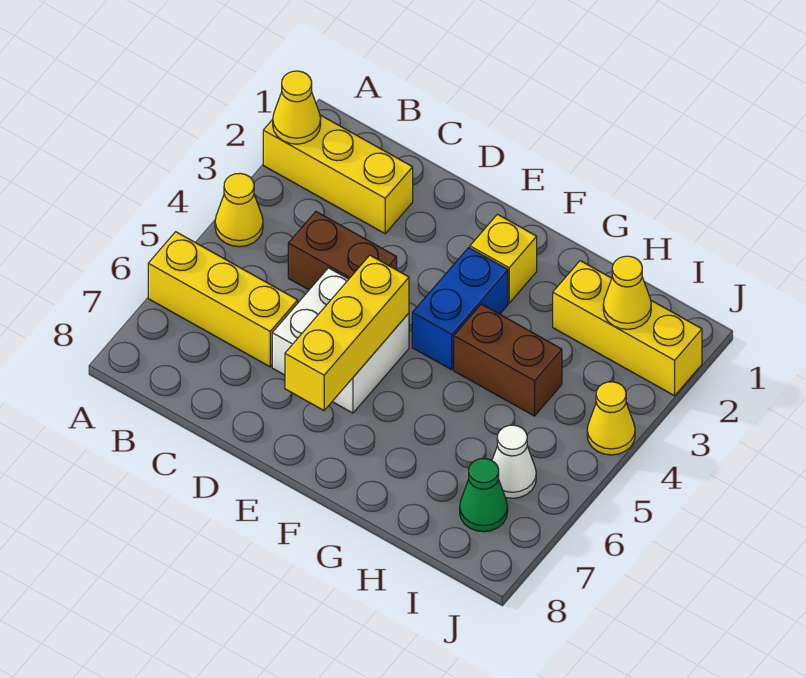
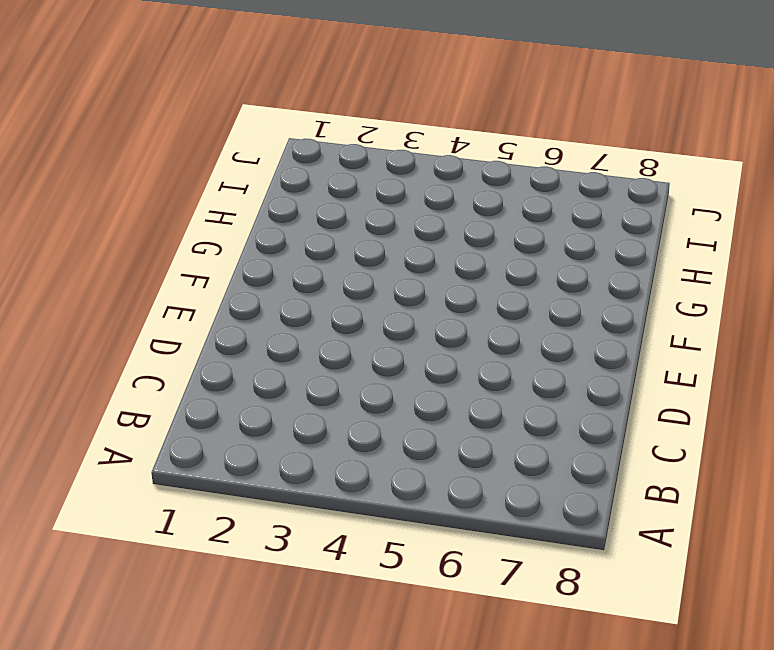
none -> yellow brick A2:C2 level 1
none -> yellow cone A4 level 1
none -> yellow brick A6:C6 level 1

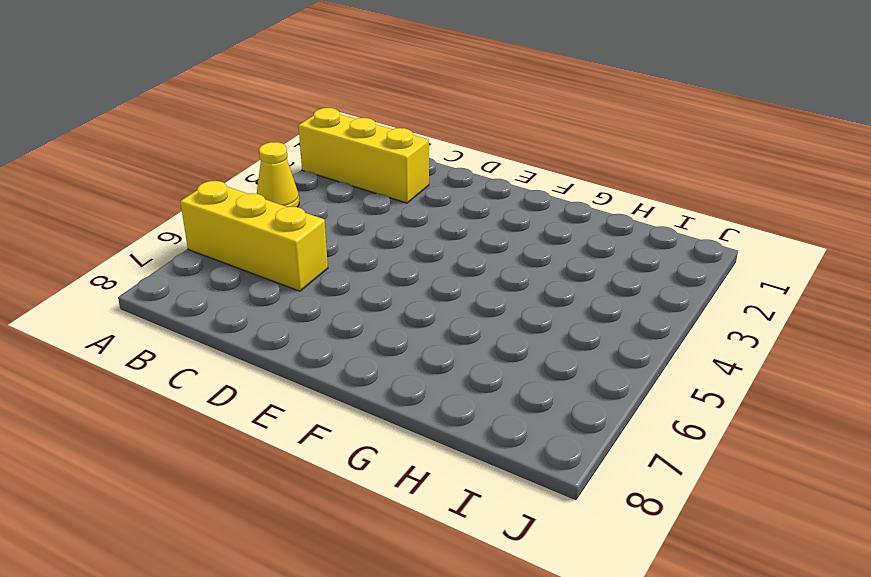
none -> brown brick C4:D4 level 1
none -> white brick D5:E6 level 1
none -> yellow brick F2 level 1

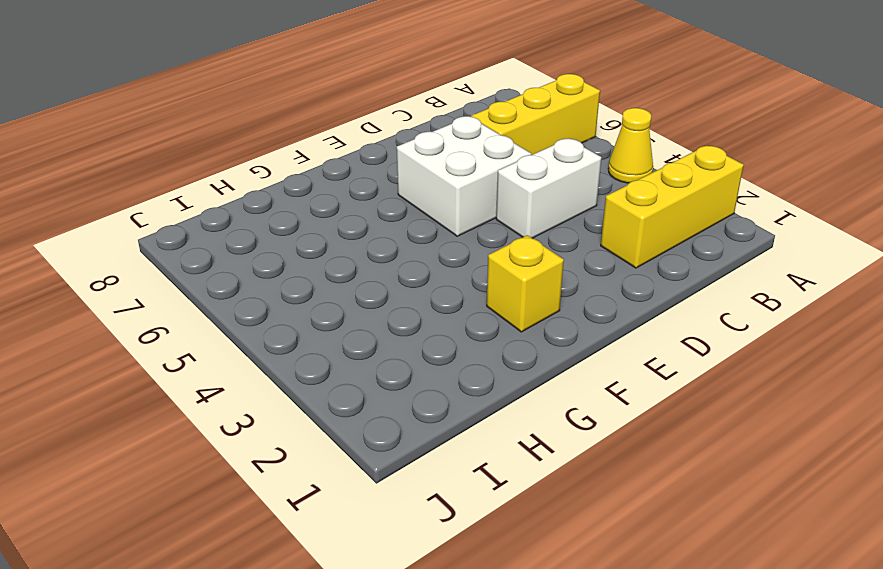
white brick C4:D4 level 1 -> brown brick C4:D4 level 1
none -> blue brick F3:F4 level 1
none -> brown brick G4:H4 level 1
none -> yellow brick H2:J2 level 1

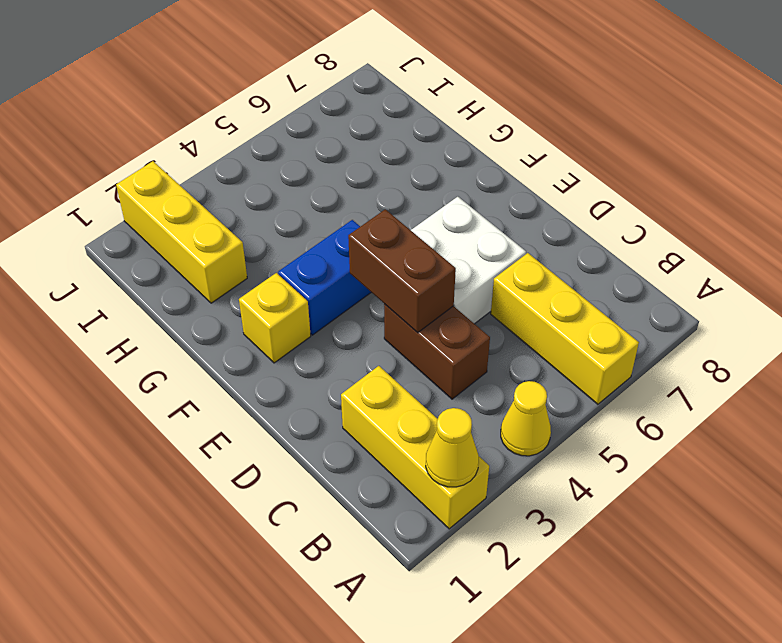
brown brick D4:E4 level 2 -> brown brick G4:H4 level 1
none -> white cone I6 level 1
none -> green cone I7 level 1
none -> yellow cone J4 level 1

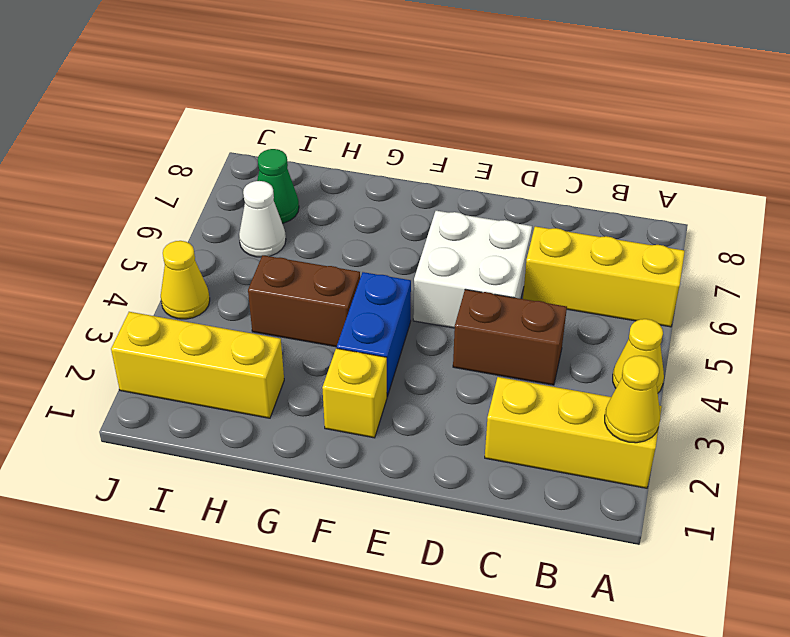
none -> yellow brick E5:E7 level 2
none -> yellow cone I2 level 2

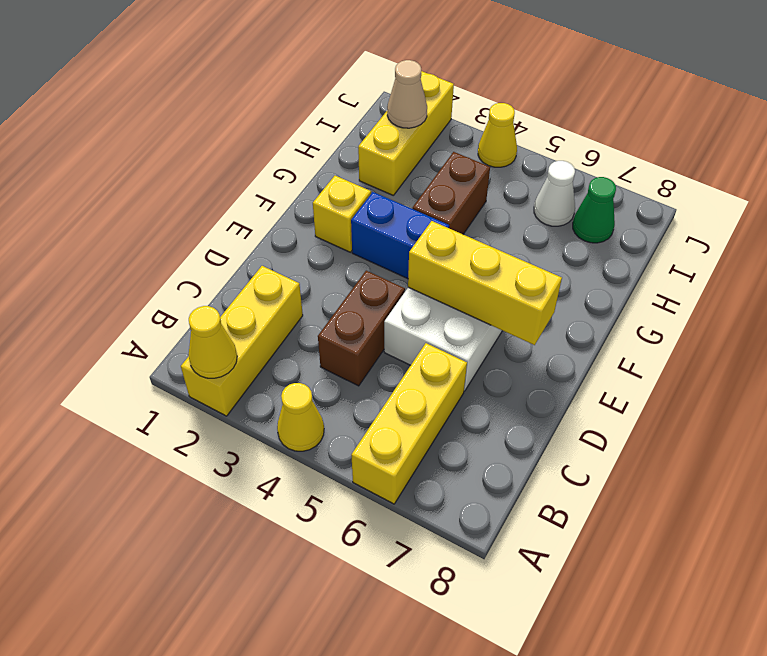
tan cone I2 level 2 -> yellow cone I2 level 2

